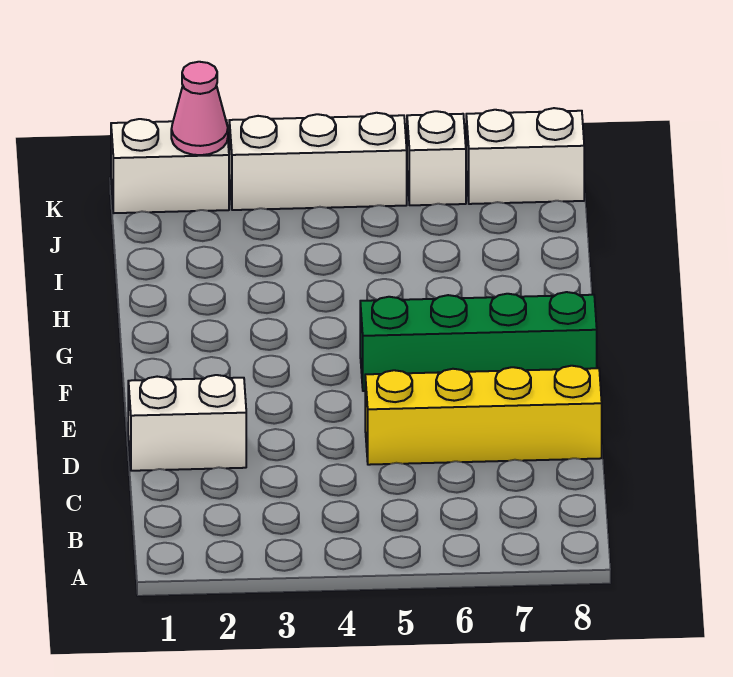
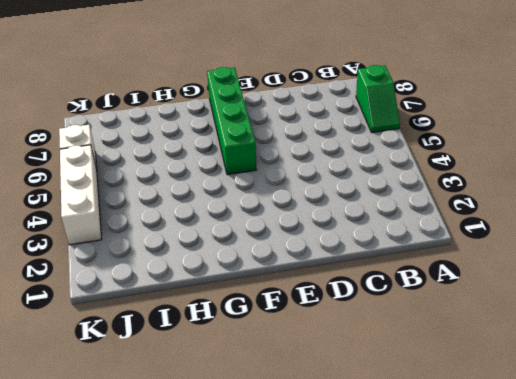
green slope A6:A7 level 1 top 7 -> none
none -> white brick D1:D2 level 1
none -> yellow brick D5:D8 level 1

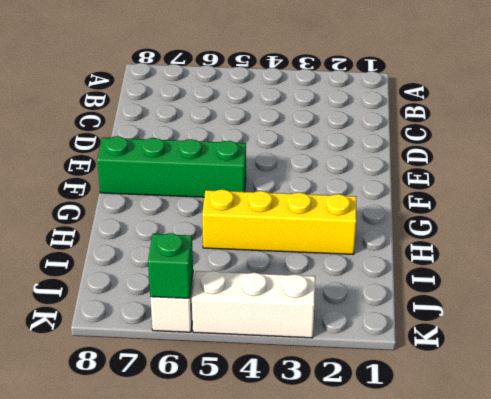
yellow brick H2:H5 level 1 -> yellow brick D5:D8 level 1
green brick K6 level 2 -> none
none -> white brick D1:D2 level 1
none -> white brick K1:K2 level 1

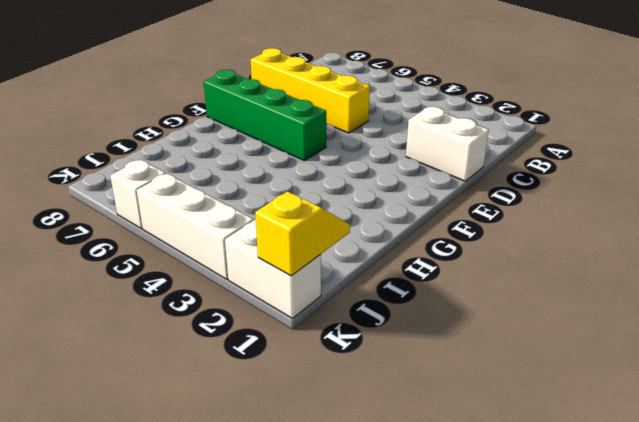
yellow slope J1:K1 level 2 top K -> none
none -> white brick K7:K8 level 1
none -> pink cone K2 level 2

